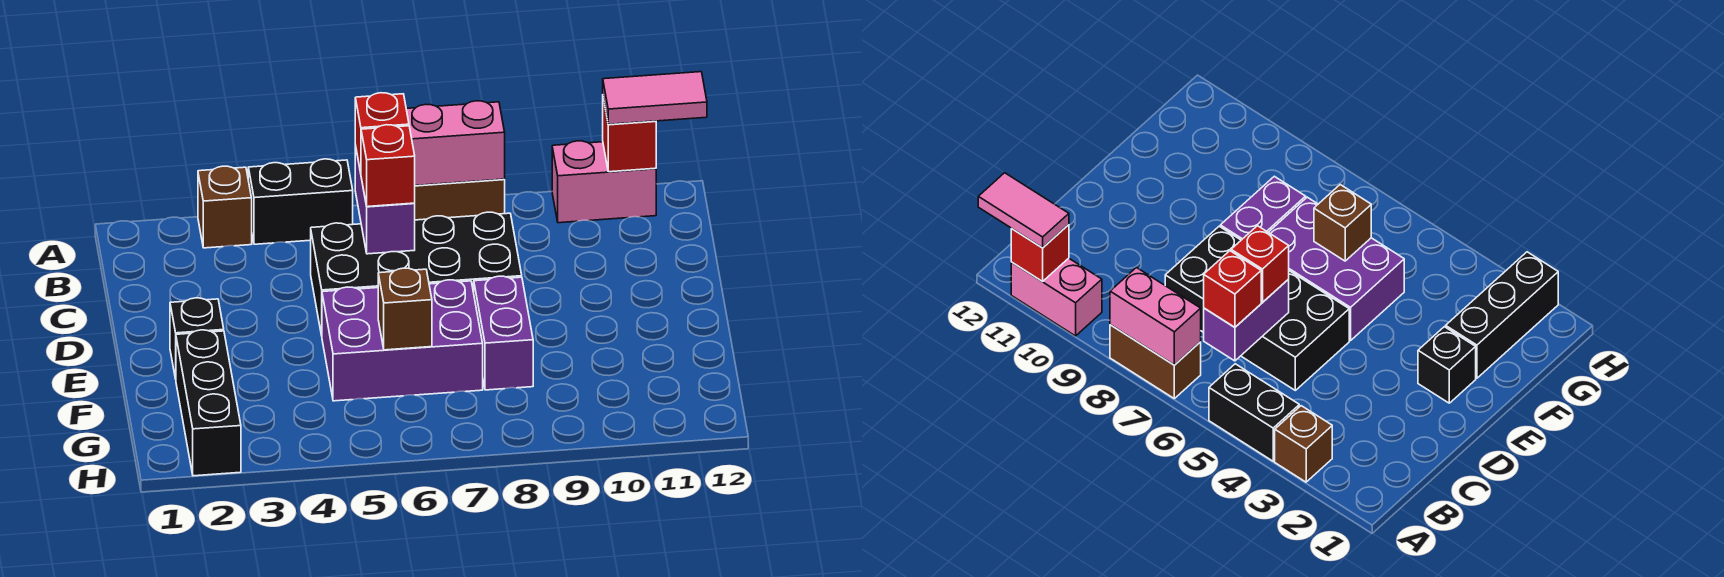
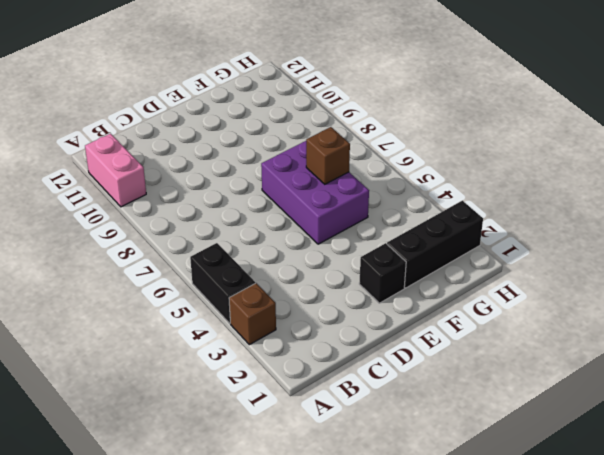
none -> brown brick A7:A8 level 1
none -> black brick C5:D8 level 1
none -> purple brick E8:F8 level 1

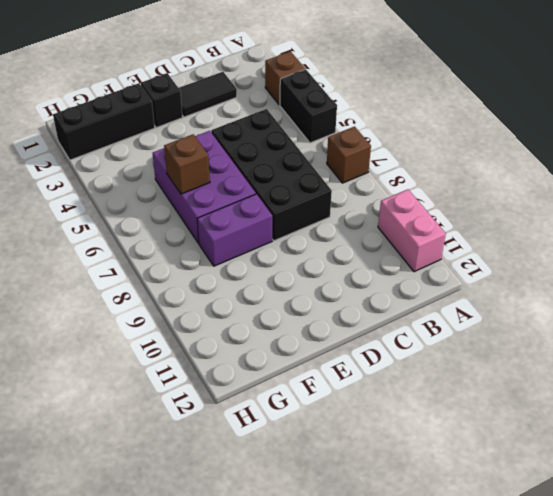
brown brick A7 level 1 -> brown brick A7:A8 level 1
black tile C2:D2 level 1 -> none
none -> pink brick A7:A8 level 2
none -> red brick A11 level 2
none -> purple brick B6:C6 level 2

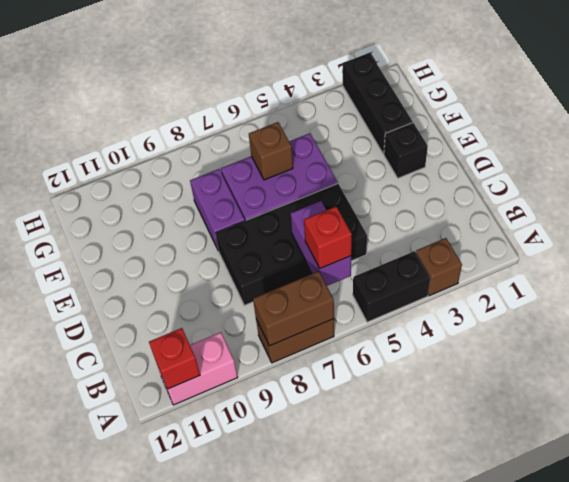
brown brick A7:A8 level 2 -> pink brick A7:A8 level 2
none -> pink tile A11:A12 level 3
none -> red brick C6 level 3

